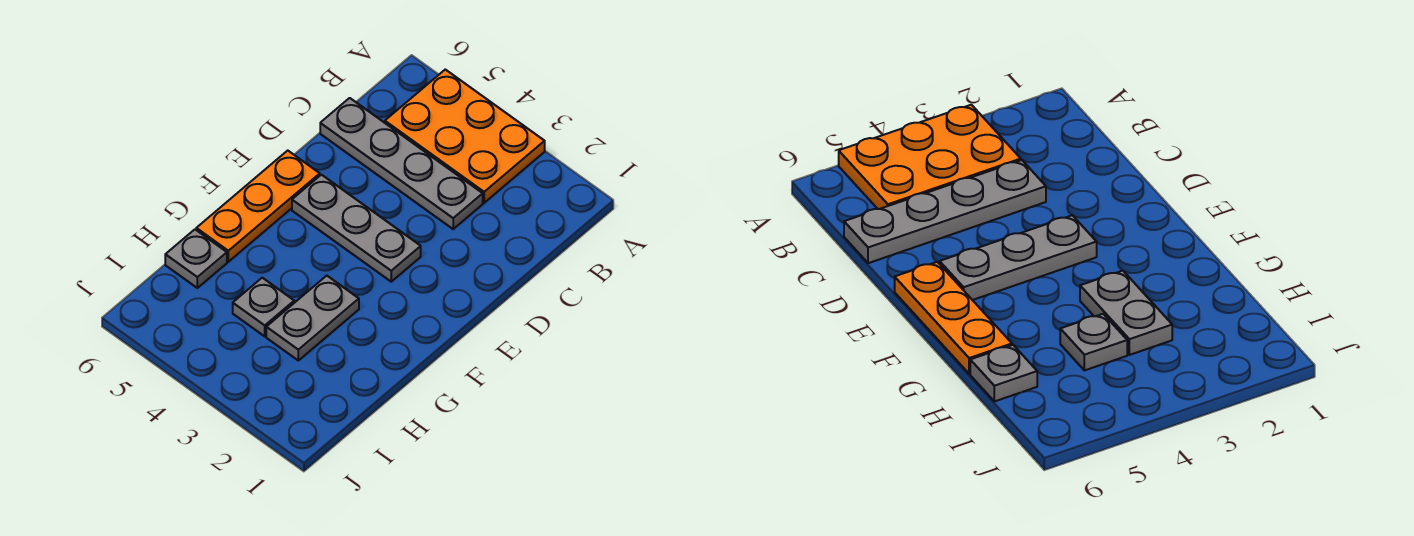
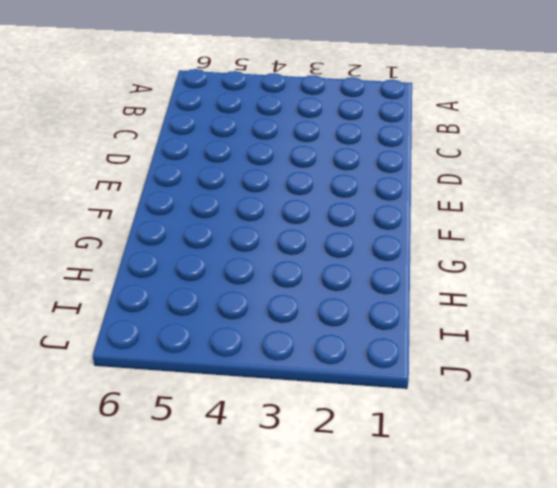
none -> orange plate A3:B5 level 1
none -> grey plate C3:C6 level 1

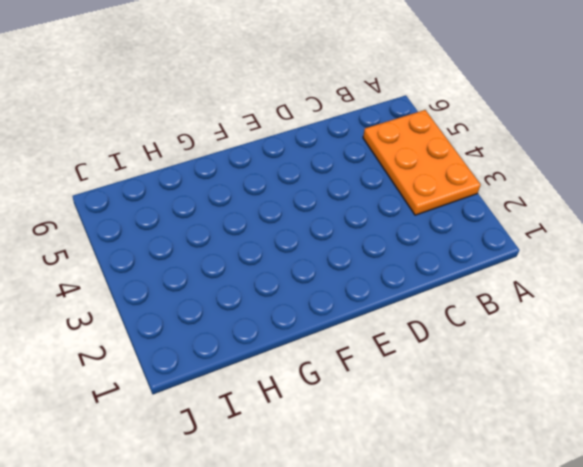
none -> grey plate C3:C6 level 1
none -> grey plate E3:E5 level 1

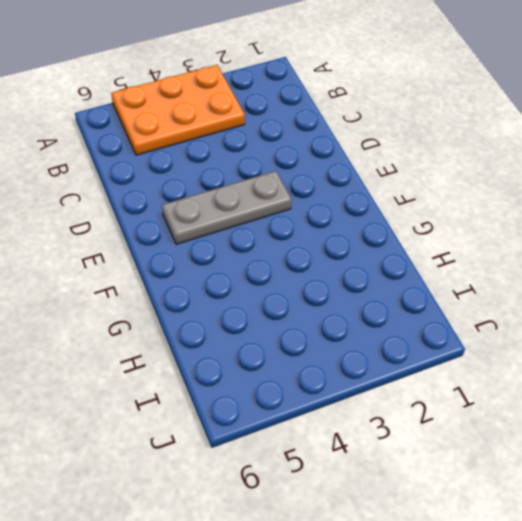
none -> grey plate C3:C6 level 1
none -> orange plate E6:G6 level 1

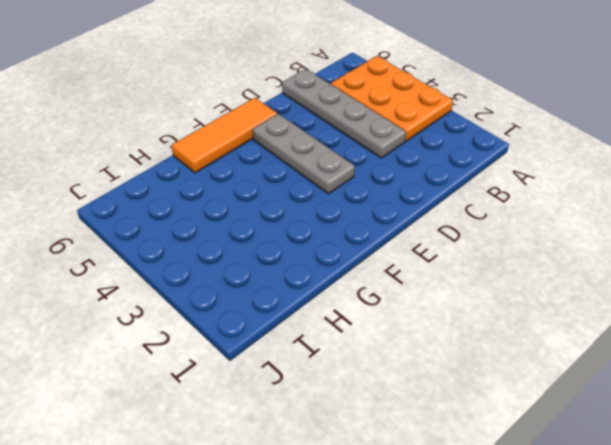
orange tile E6:G6 level 1 -> orange plate E6:G6 level 1
none -> grey plate G3:H3 level 1
none -> grey plate H4 level 1

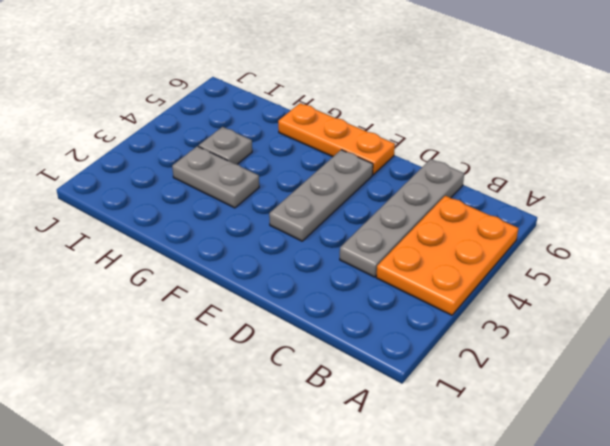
none -> grey plate H6 level 1

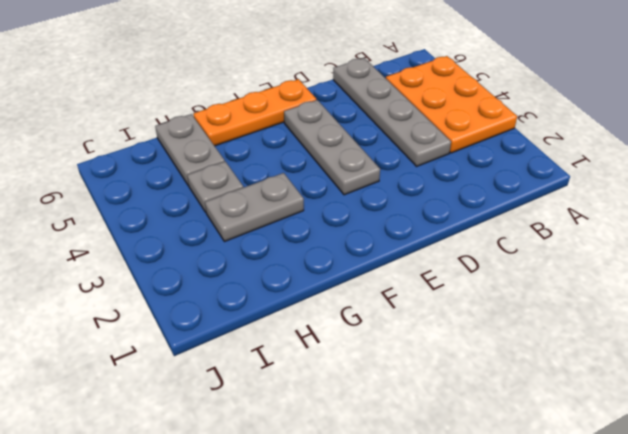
grey plate H5:H6 level 1 -> grey plate H6 level 1

